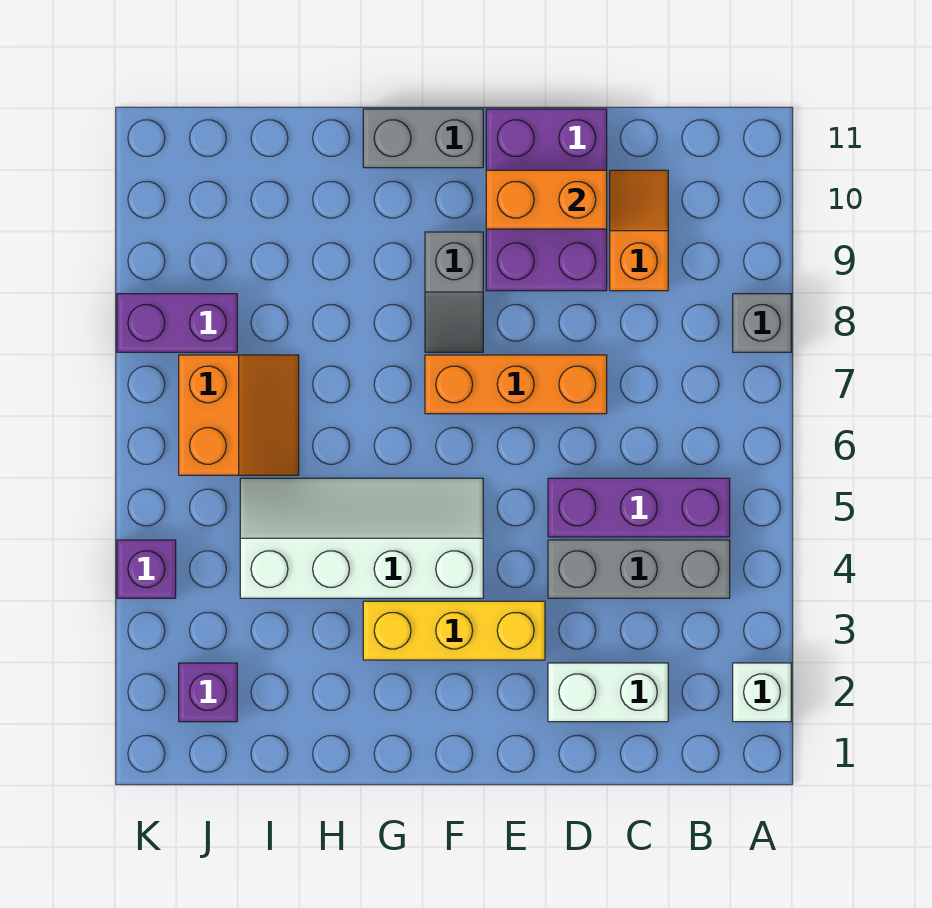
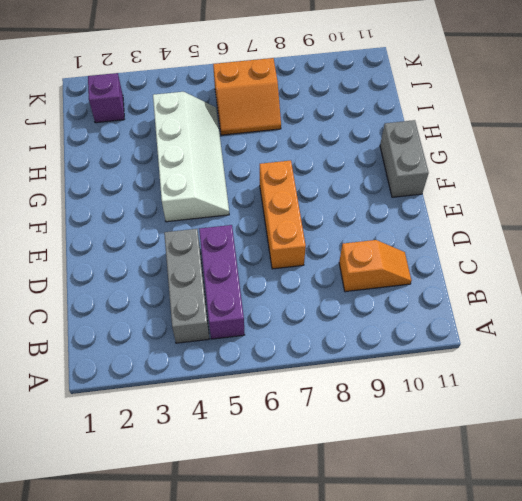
none -> white brick A2 level 1
none -> grey brick A8 level 1
none -> white brick C2:D2 level 1

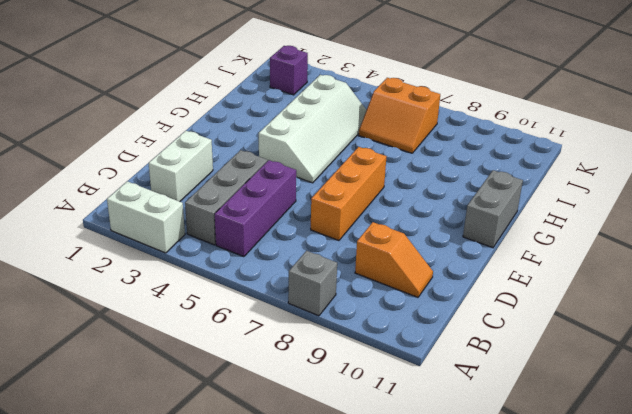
white brick A2:A3 level 1 -> white brick A2 level 1
none -> purple brick D9:E11 level 1
none -> yellow brick E3:G3 level 1
none -> grey slope F8:F9 level 1 top 9

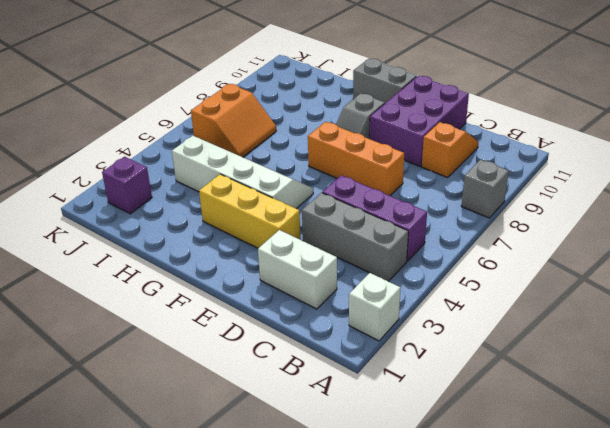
none -> purple brick J8:K8 level 1
none -> purple brick K4 level 1
none -> orange brick D10:E10 level 2

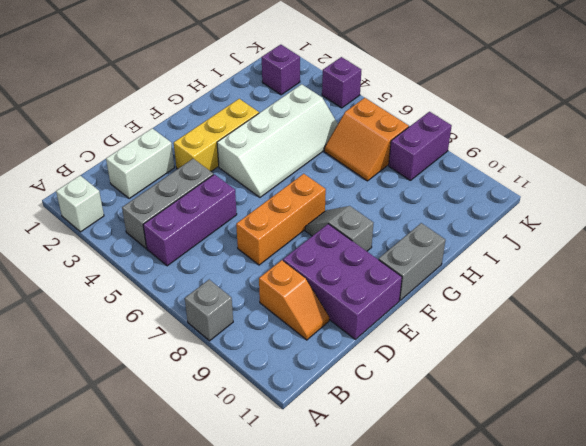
none -> orange brick D10:E10 level 2

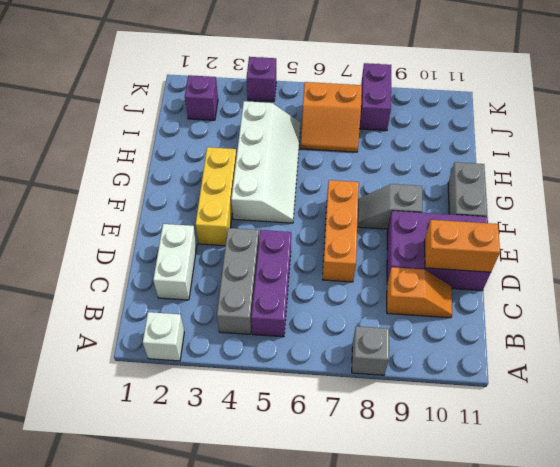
orange brick D10:D11 level 2 -> orange brick D10:E10 level 2

